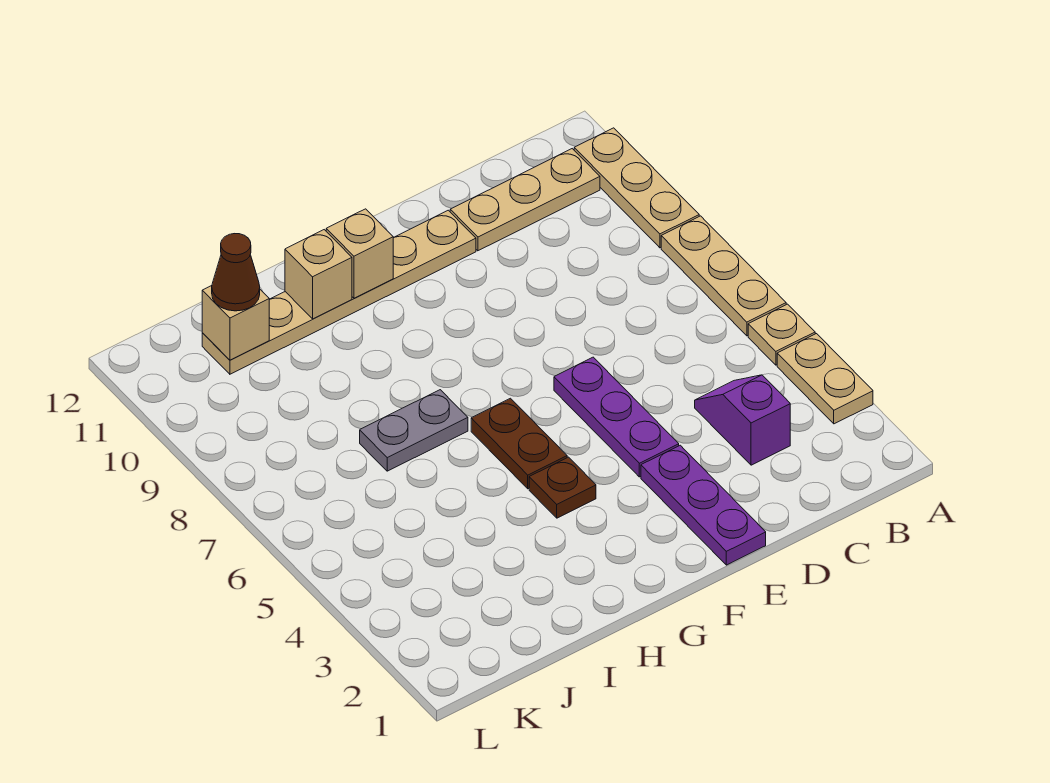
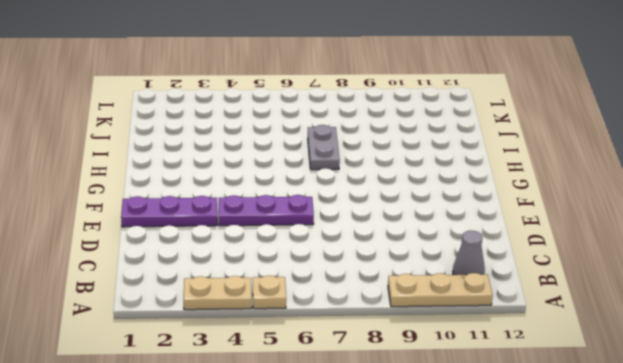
grey cone B11 level 1 -> tan plate B11:D11 level 1
none -> tan plate A6:A8 level 1
none -> purple slope C3:C4 level 1 top 3
none -> tan plate E11:J11 level 1

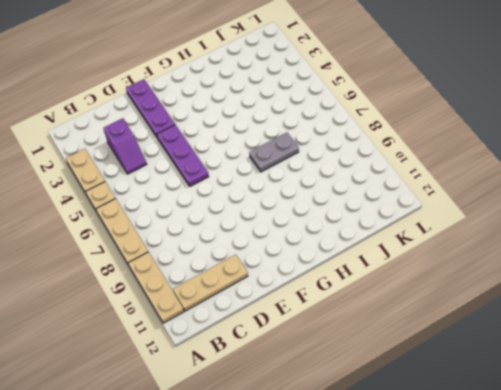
none -> tan plate E11:J11 level 1
none -> brown plate G4 level 1
none -> brown plate G5:G6 level 1

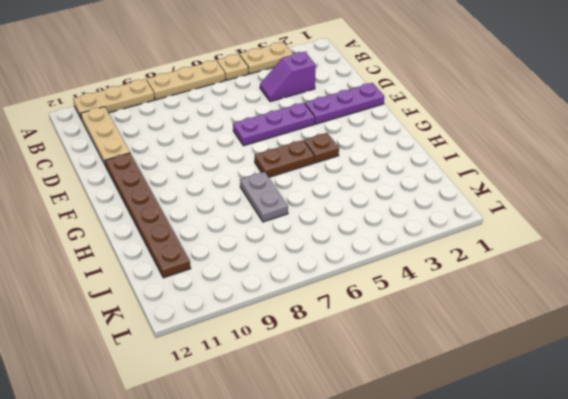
brown plate E11:J11 level 1 -> tan plate E11:J11 level 1
none -> tan brick G11 level 2
none -> tan brick H11 level 2
none -> tan brick J11 level 2

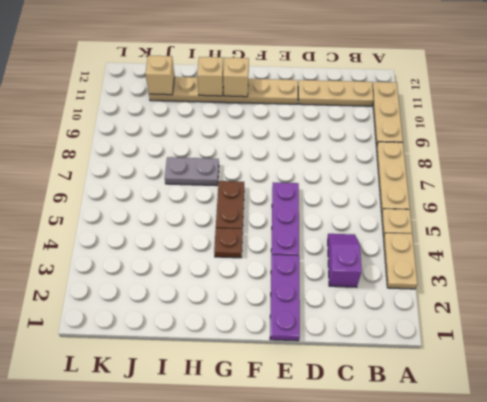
none -> brown cone J11 level 3

